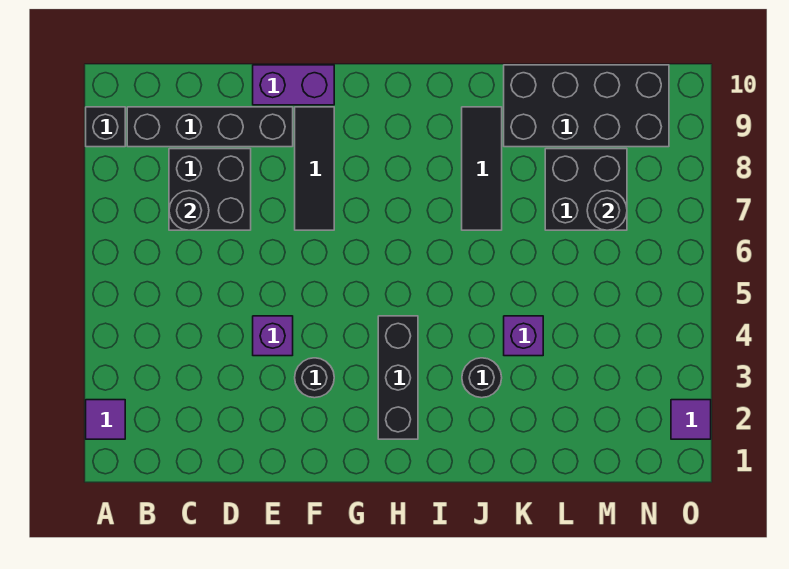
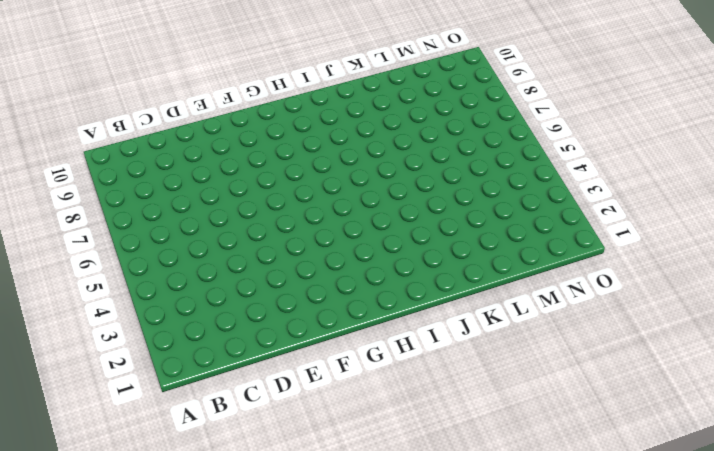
none -> purple tile A2 level 1
none -> black brick A9 level 1
none -> black brick B9:E9 level 1

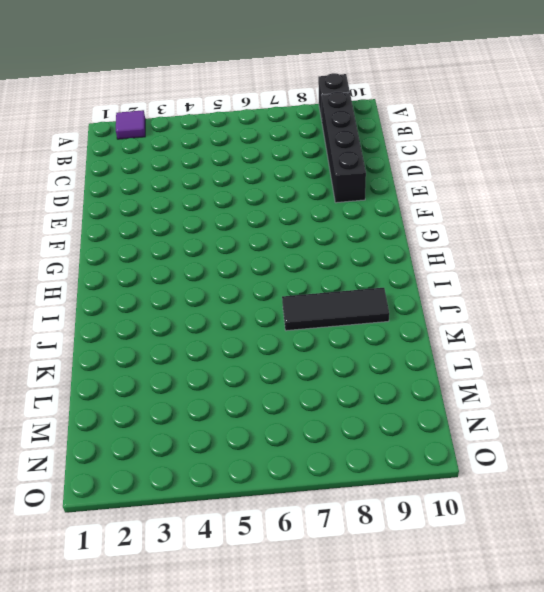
none -> black brick C7:D8 level 1
none -> purple brick E4 level 1
none -> purple brick E10:F10 level 1

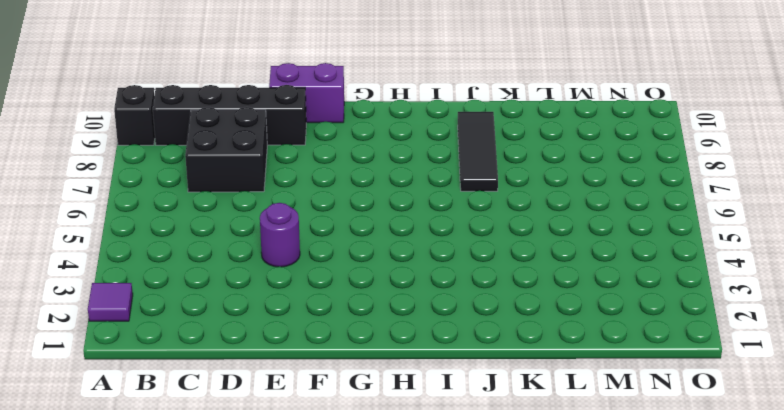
purple round brick E4 level 1 -> purple brick E4 level 1
none -> black round brick F3 level 1
none -> black tile F7:F9 level 1
none -> black brick H2:H4 level 1

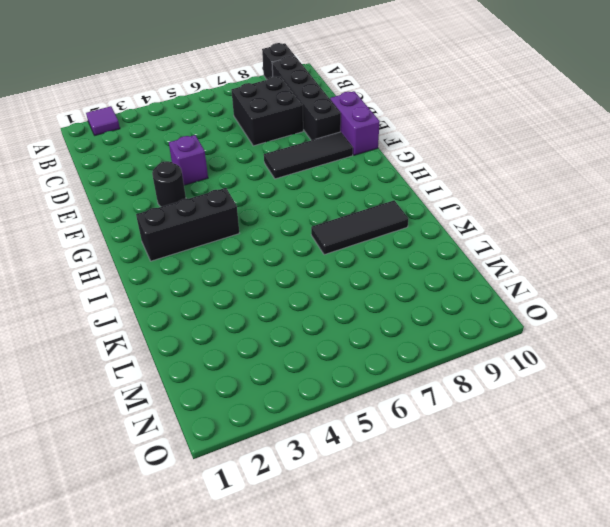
none -> black round brick J3 level 1
none -> purple brick K4 level 1
none -> black brick K9:N10 level 1

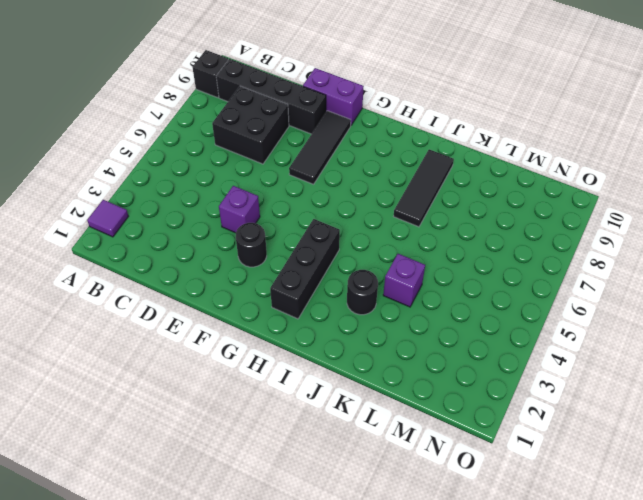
none -> black brick K9:N10 level 1
none -> black brick L7:M8 level 1
none -> purple tile O2 level 1

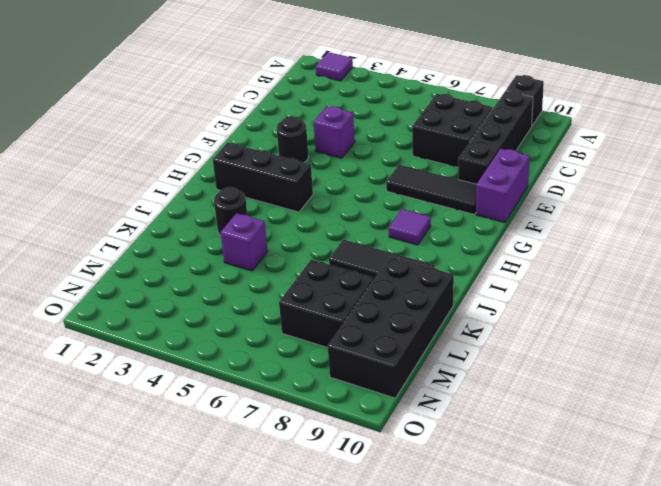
purple tile H8 level 1 -> purple tile O2 level 1
none -> black round brick C7 level 2
none -> black round brick M7 level 2

